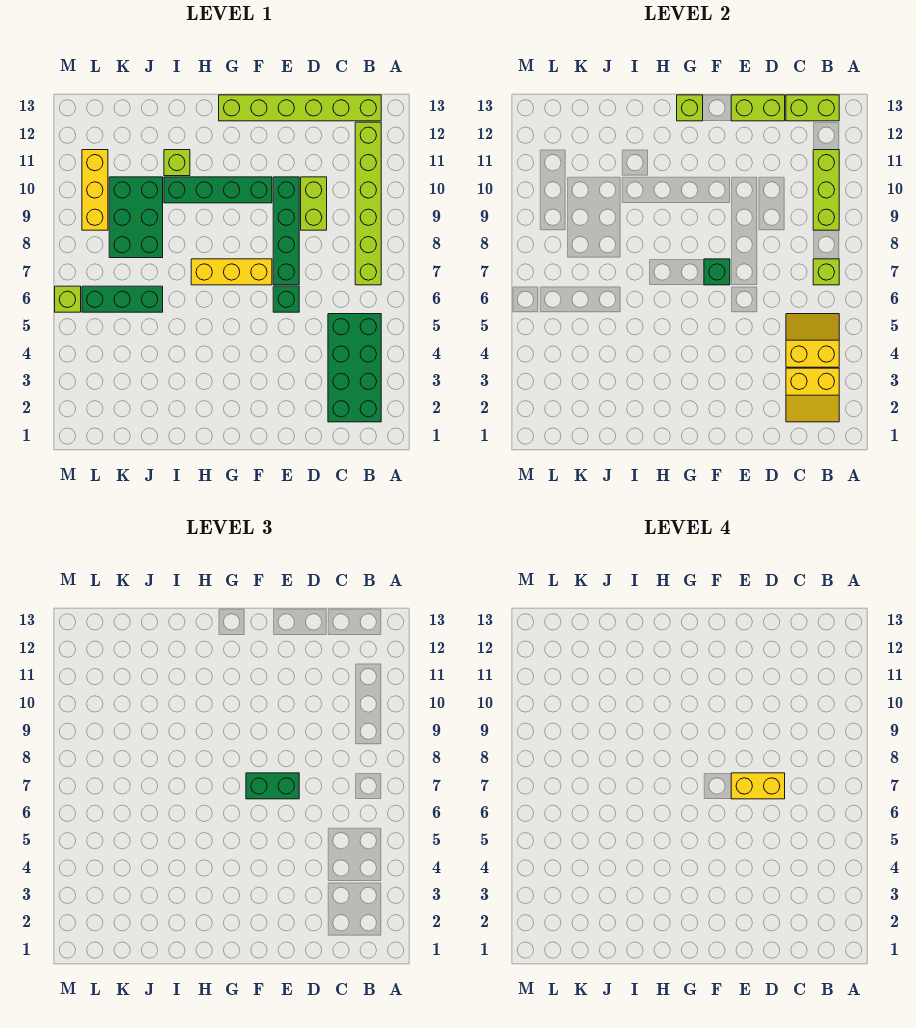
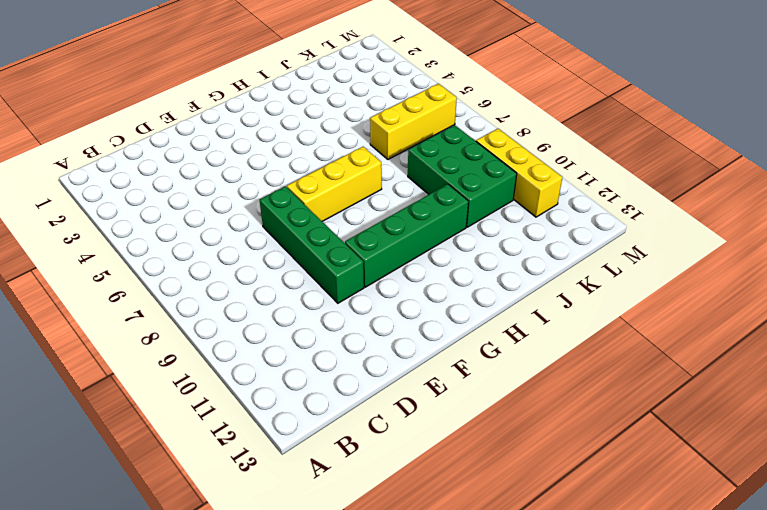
yellow brick J6:L6 level 1 -> green brick J6:L6 level 1
none -> green brick B2:C5 level 1
none -> lime brick B7:B12 level 1
none -> lime brick B13:G13 level 1

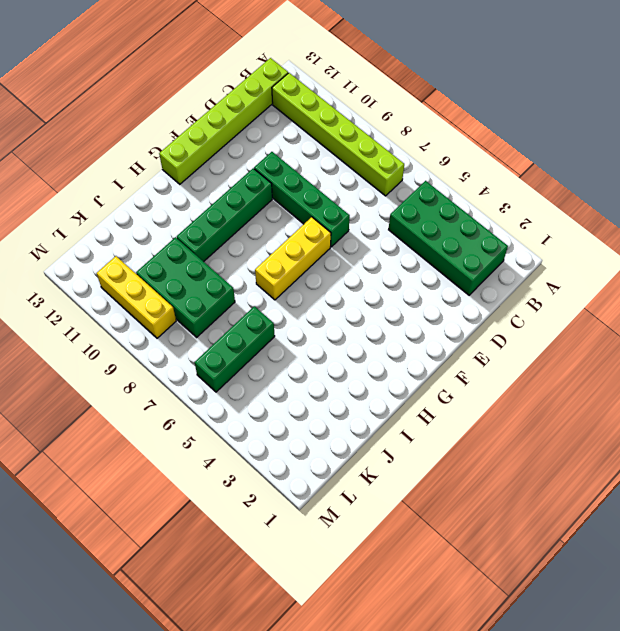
none -> lime brick D9:D10 level 1
none -> green brick E6 level 1
none -> lime brick I11 level 1

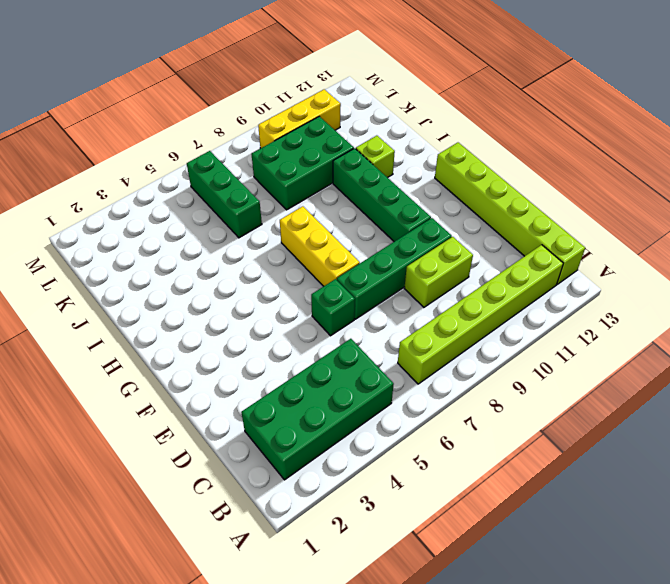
none -> lime brick M6 level 1
none -> yellow slope B2:C3 level 2 top 3
none -> yellow slope B4:C5 level 2 top 4

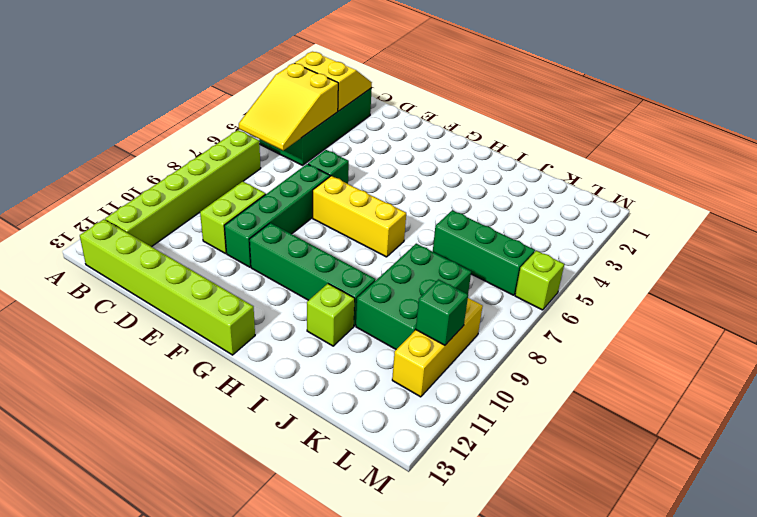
yellow slope B4:C6 level 2 top 4 -> yellow slope B4:C5 level 2 top 4
green brick L10 level 2 -> green brick F7 level 2
none -> lime brick B7 level 2
none -> lime brick B9:B11 level 2
none -> lime brick B13:C13 level 2

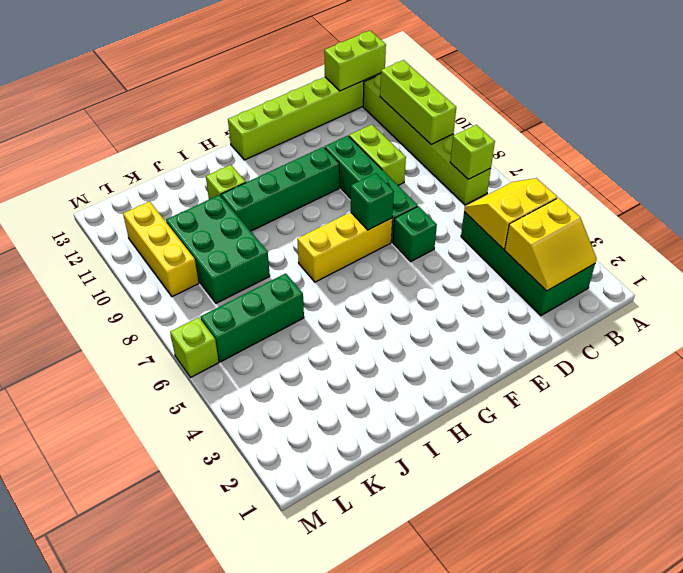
none -> lime brick D13:E13 level 2
none -> lime brick G13 level 2
none -> green brick E7:F7 level 3

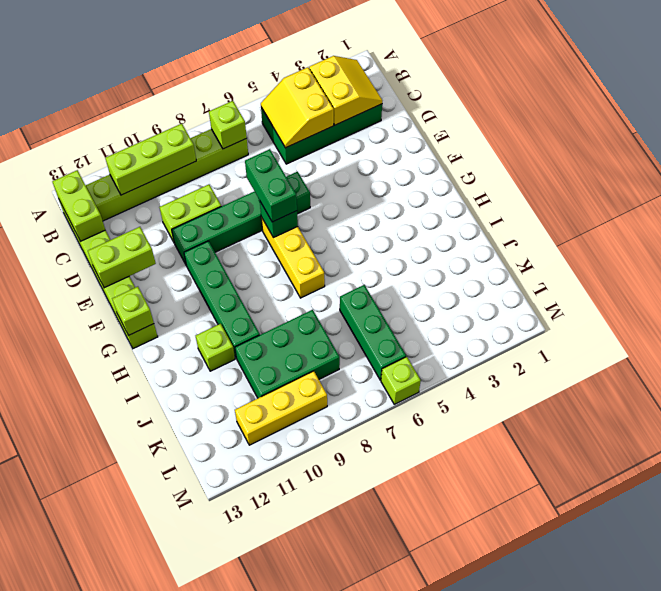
lime brick E12:E13 level 2 -> lime brick D13:E13 level 2
none -> yellow brick D7:E7 level 4

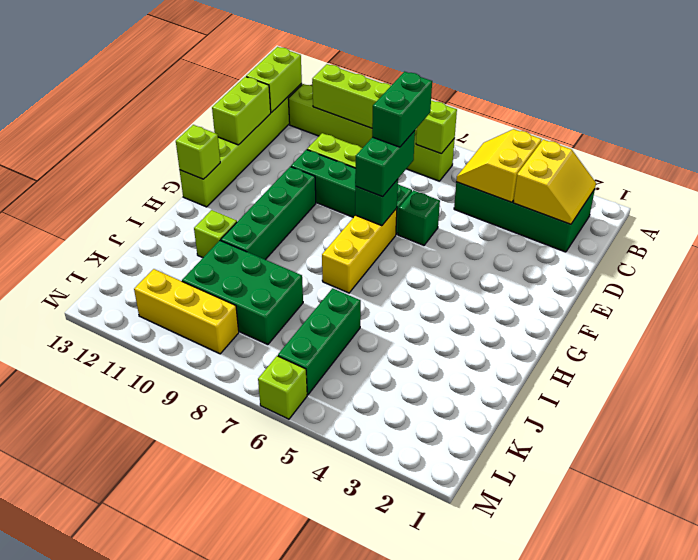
green brick D7:E7 level 4 -> yellow brick D7:E7 level 4

